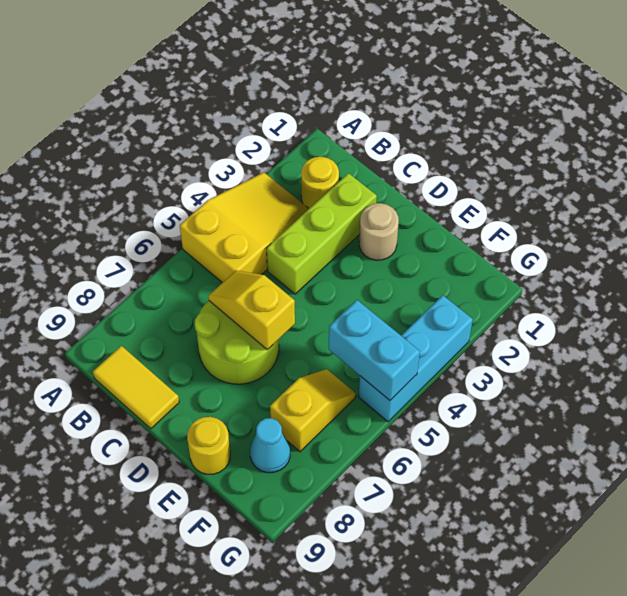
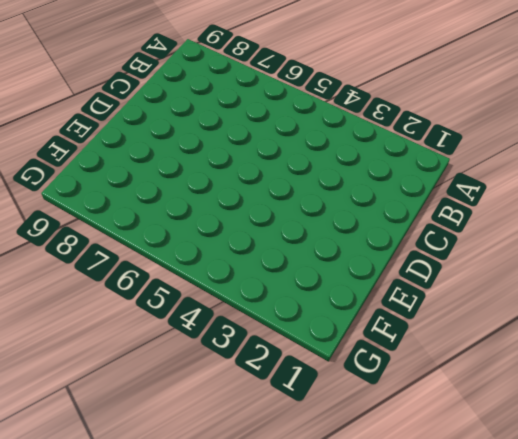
none -> yellow slope A3:B5 level 1 top 5
none -> yellow round brick B2 level 1
none -> yellow tile B9:C9 level 1

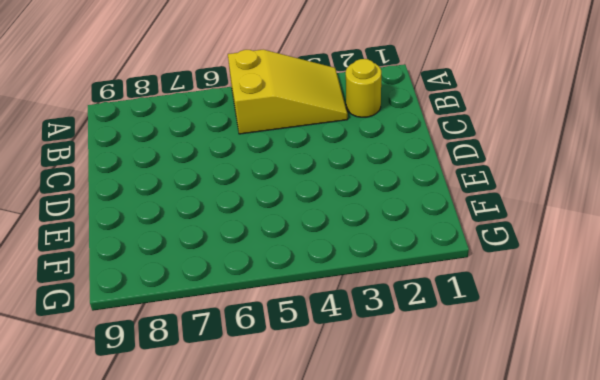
none -> yellow tile B9:C9 level 1
none -> lime brick C2:C4 level 1
none -> lime round brick C6:D7 level 1

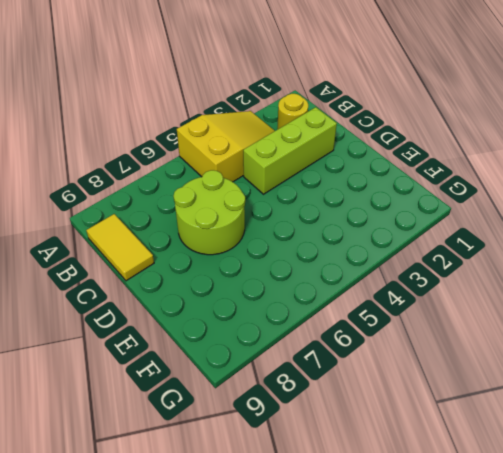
none -> tan round brick D2 level 1
none -> yellow round brick E9 level 1
none -> yellow slope F6:F7 level 1 top 7

